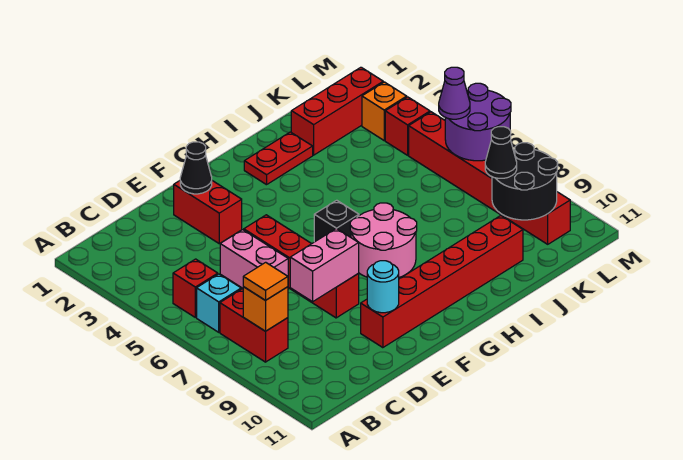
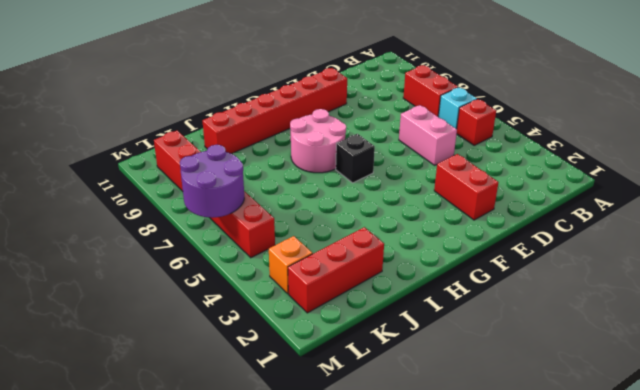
none -> red brick E5:E8 level 1
none -> red plate H2:I2 level 1
none -> red brick L4 level 1

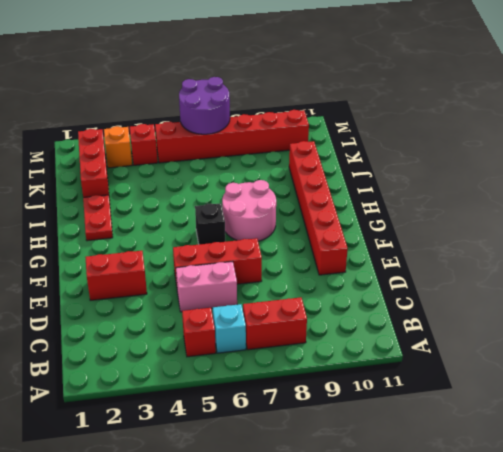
red brick E5:E7 level 1 -> red brick E5:E8 level 1
none -> orange brick B8 level 2
none -> pink brick D8:E8 level 2
none -> black cone E2 level 2

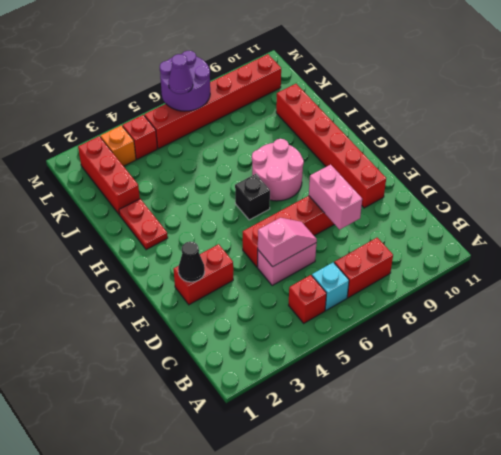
pink slope D5:D6 level 2 top 5 -> none
none -> orange brick B8 level 2
none -> cyan round brick E10 level 2
none -> black round brick K9:L10 level 2

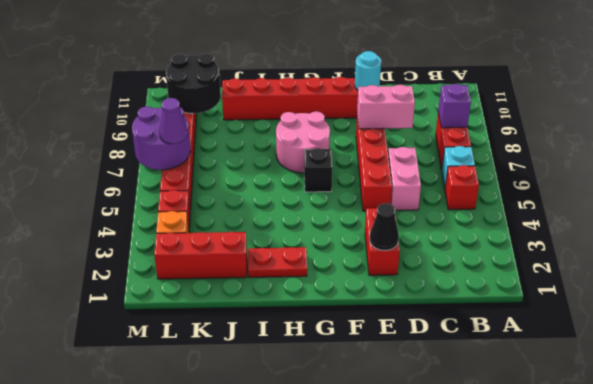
purple brick B8 level 2 -> orange brick B8 level 2
none -> orange tile B8 level 3
none -> black cone K9 level 3

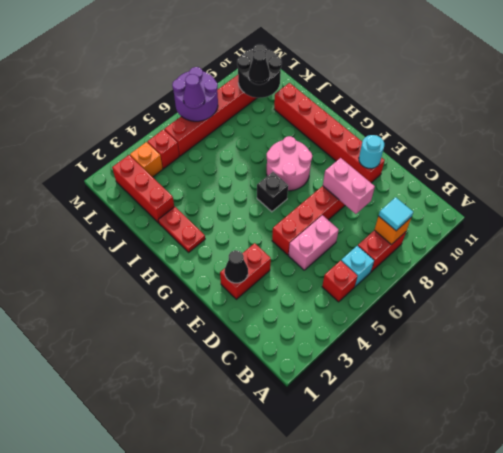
cyan tile B8 level 3 -> orange tile B8 level 3

